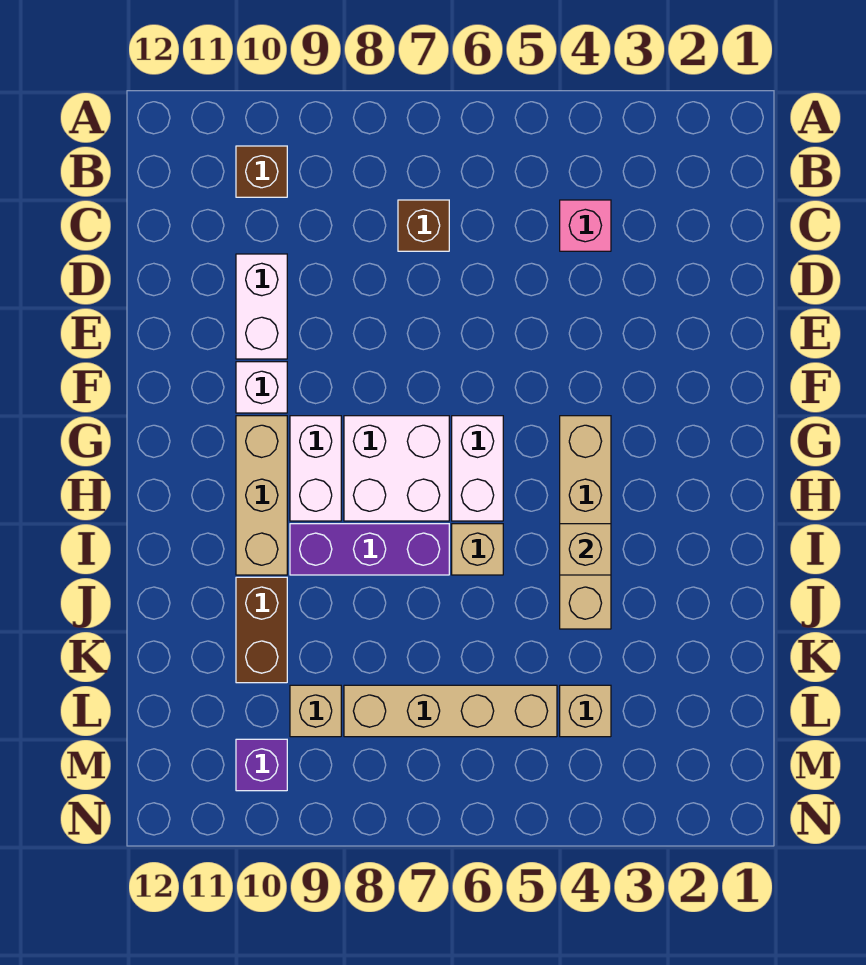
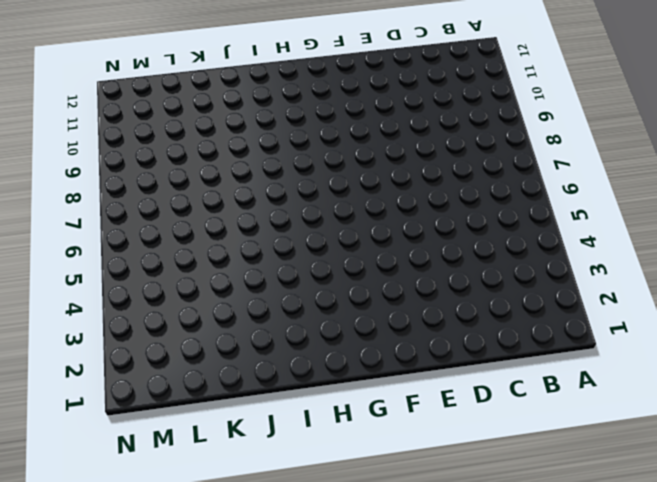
none -> brown brick B10 level 1
none -> pink brick C4 level 1
none -> brown brick C7 level 1

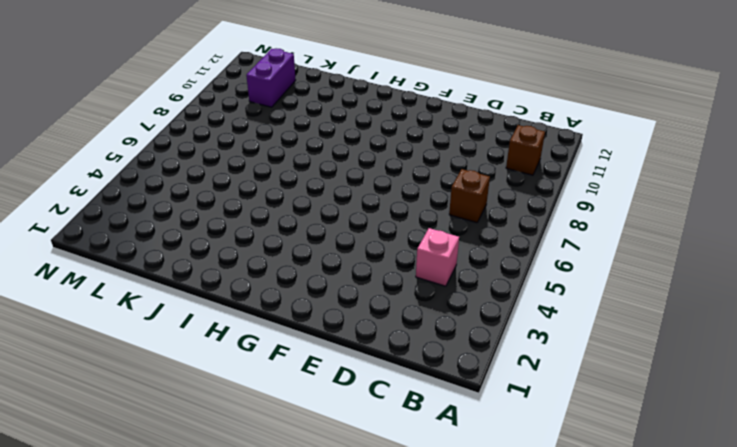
purple brick L10:L11 level 1 -> none
none -> white brick D10:E10 level 1
none -> white brick F10 level 1
none -> tan brick G4:J4 level 1

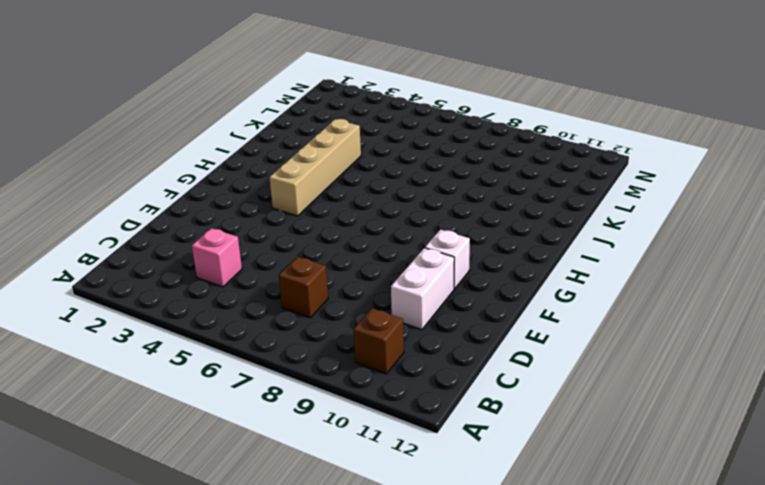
none -> white brick G6:H6 level 1
none -> white brick G7:H8 level 1
none -> white brick G9:H9 level 1

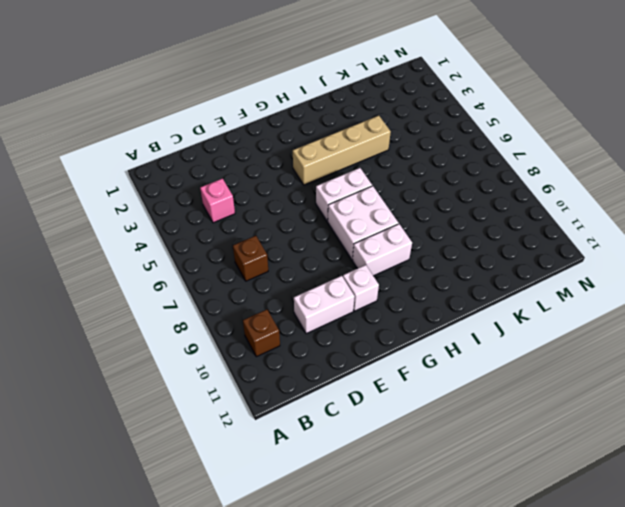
none -> tan brick G10:I10 level 1
none -> tan brick I6 level 1
none -> purple brick I7:I9 level 1

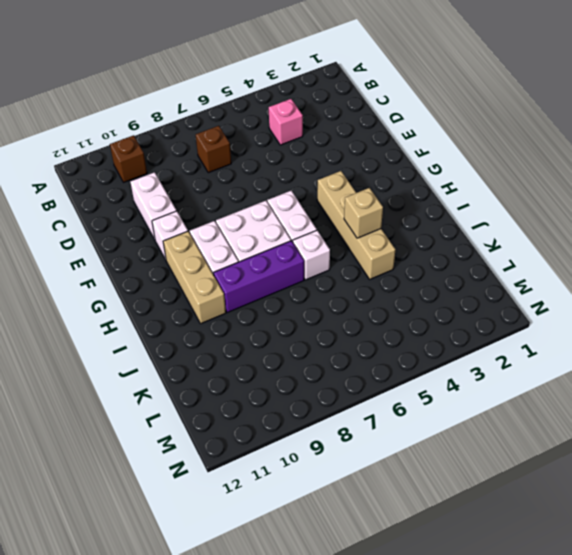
white brick I6 level 1 -> tan brick I6 level 1
none -> brown brick J10:K10 level 1
none -> tan brick L4 level 1
none -> tan brick L5:L8 level 1

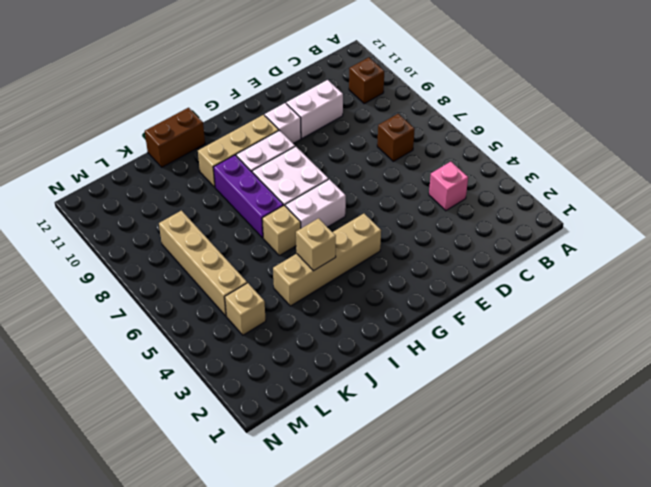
brown brick I12:J12 level 1 -> brown brick J10:K10 level 1
none -> tan brick L9 level 1
none -> purple brick M10 level 1

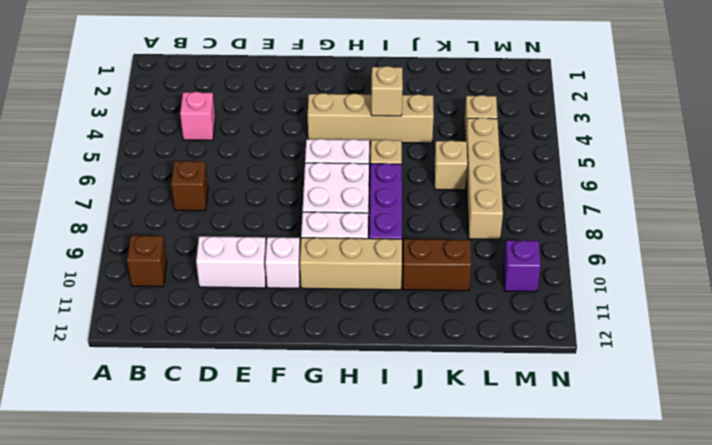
tan brick K6 level 1 -> tan brick L9 level 1

